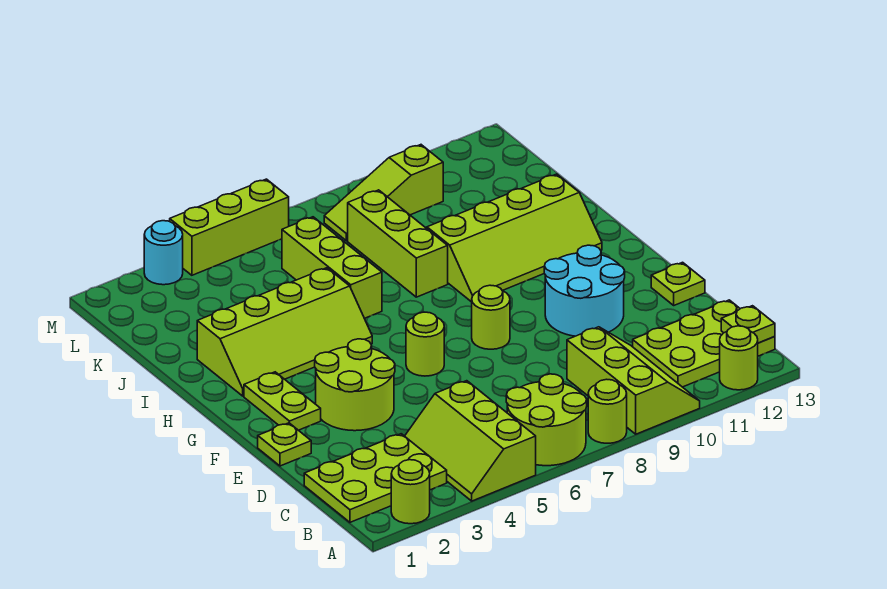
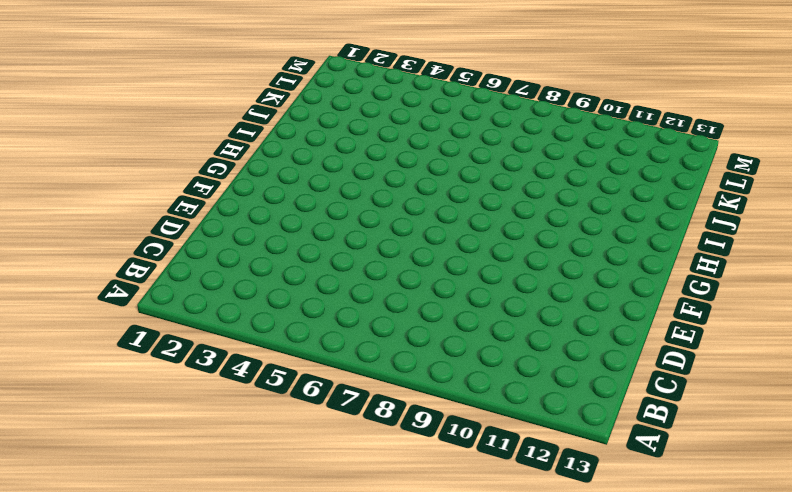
none -> lime round brick A2 level 1
none -> lime slope A4:C5 level 1 top 5
none -> lime round brick A6:B7 level 1

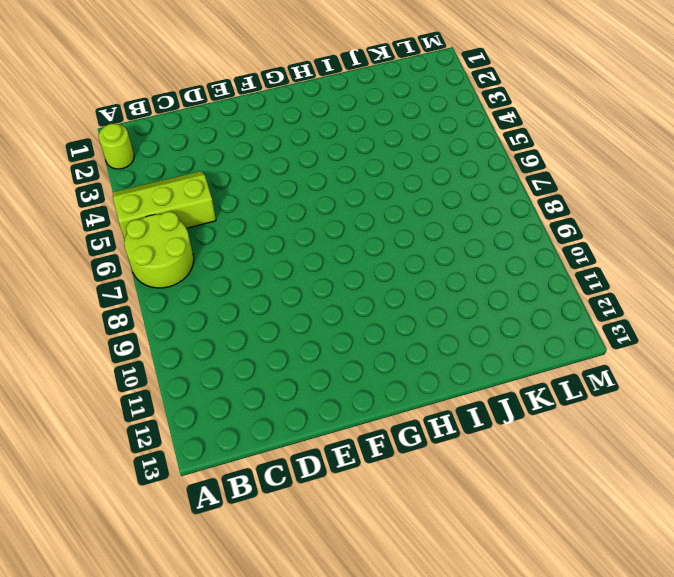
none -> lime round brick A8 level 1
none -> lime slope A9:C10 level 1 top 9
none -> lime round brick A12 level 1

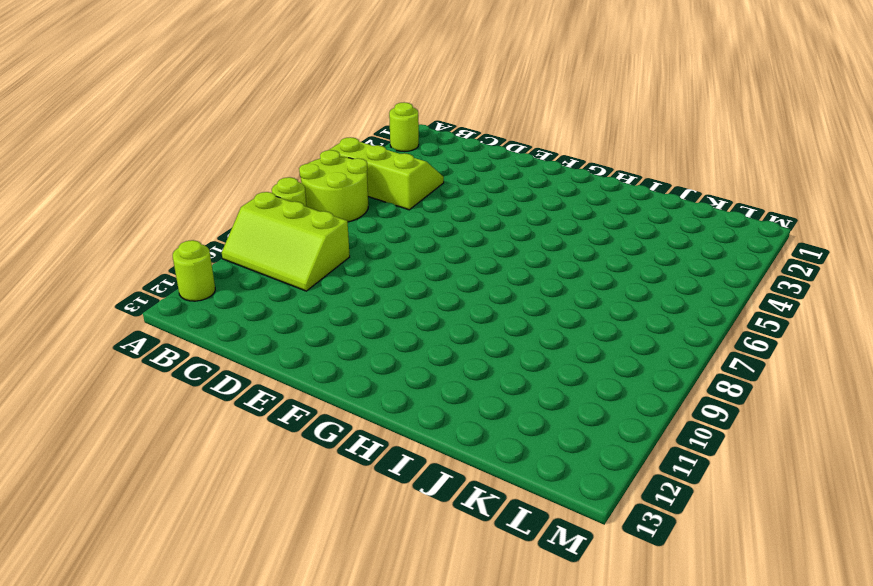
none -> lime plate B1:C3 level 1
none -> lime plate B11:C13 level 1
none -> lime plate E1 level 1

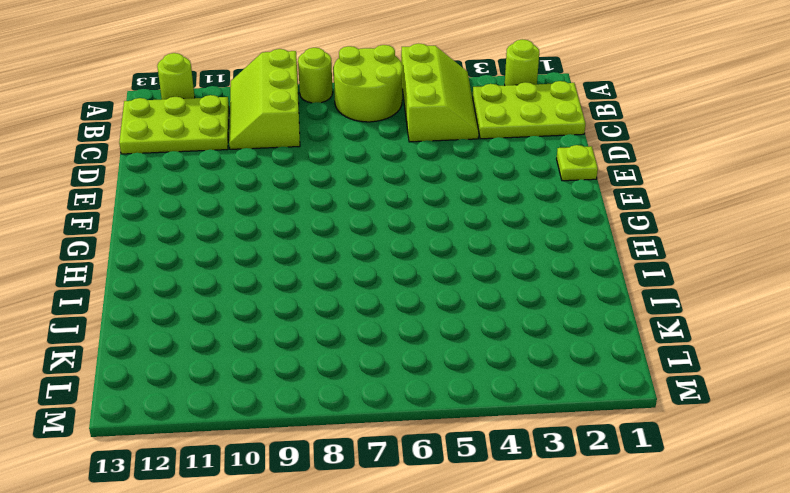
none -> lime round brick E3:F4 level 1
none -> cyan round brick E10:F11 level 1
none -> lime plate E13 level 1

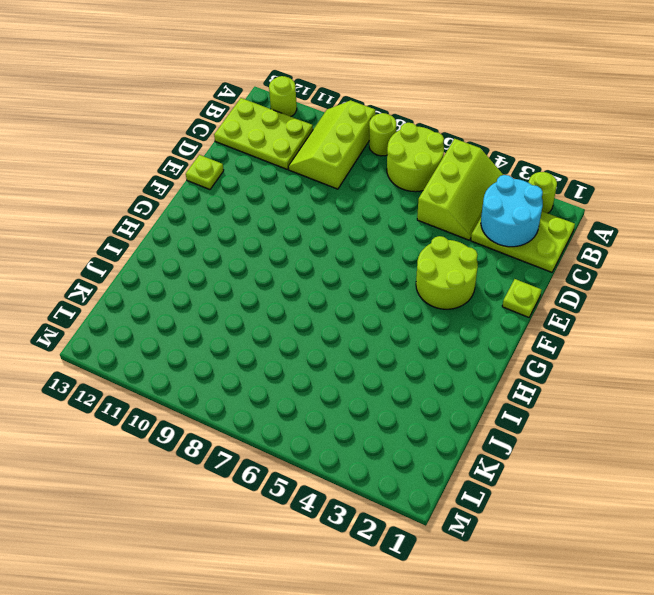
cyan round brick B2:C3 level 2 -> cyan round brick E10:F11 level 1
none -> lime plate F2:G2 level 1
none -> lime round brick F6 level 1
none -> lime round brick F8 level 1

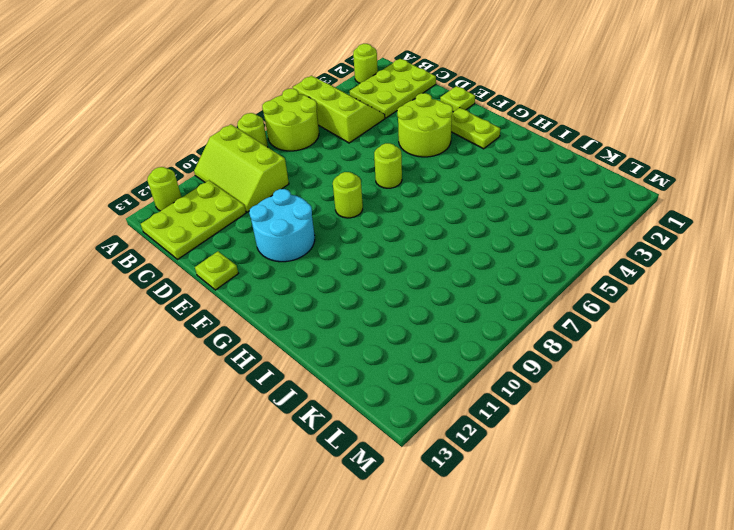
none -> lime slope H2:I5 level 1 top I
none -> lime slope H9:I12 level 1 top I
none -> lime brick I6:K6 level 1

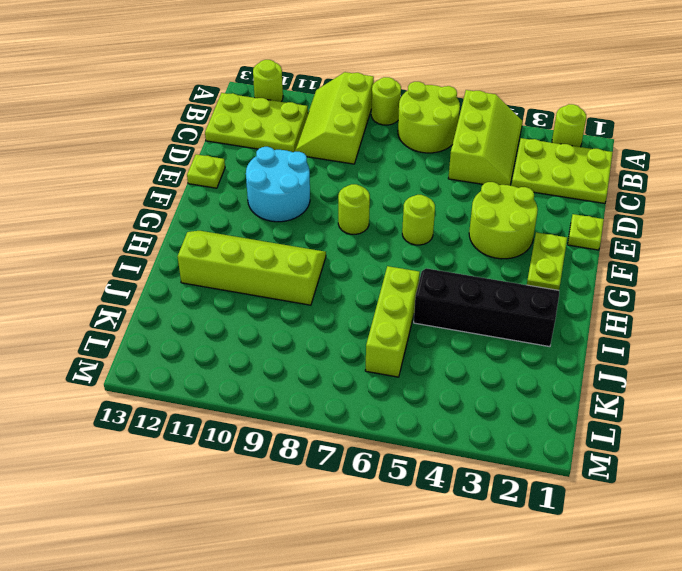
black slope H2:I5 level 1 top I -> lime slope H2:I5 level 1 top I
none -> lime brick I8:K8 level 1
none -> lime slope L8:L10 level 1 top 10
none -> cyan round brick M3 level 1

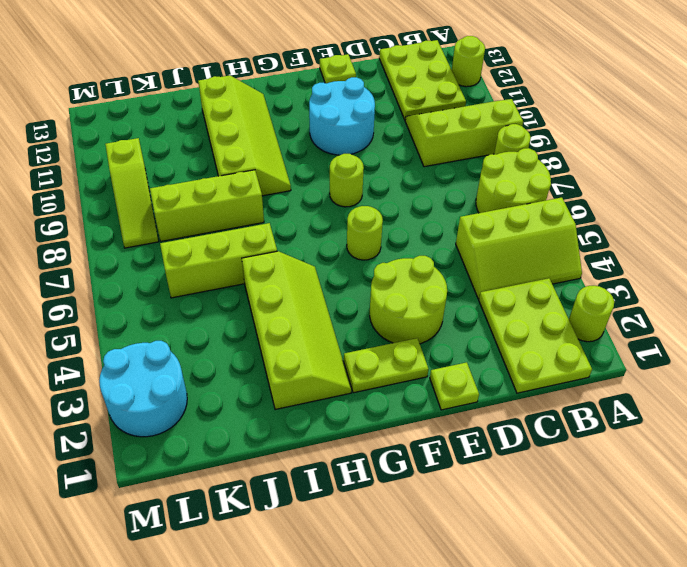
cyan round brick L2:M3 level 1 -> cyan round brick M3 level 1
none -> lime brick M4:M6 level 1
none -> lime plate B13 level 2

